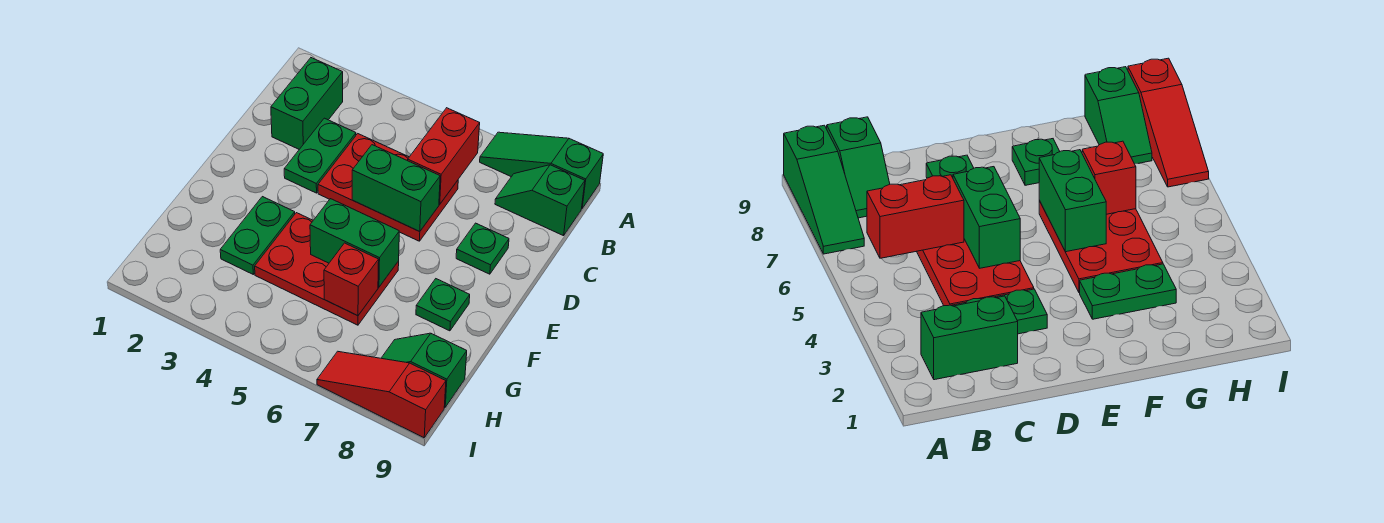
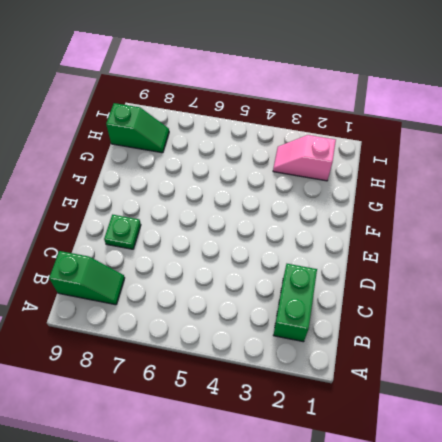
pink slope H2:H3 level 1 top 2 -> none
none -> green slope A7:A9 level 1 top 9
none -> green plate C3:D3 level 1
none -> red plate C4:D6 level 1

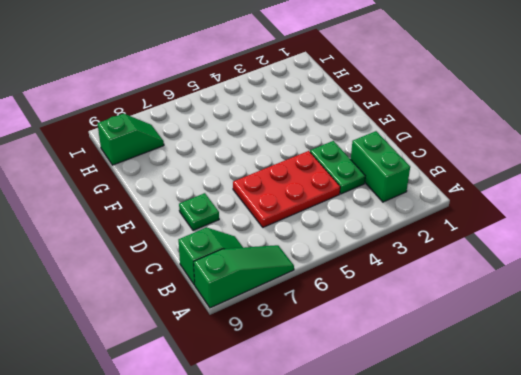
none -> green plate F3:G3 level 1
none -> red plate F4:G6 level 1
none -> green plate F8 level 1

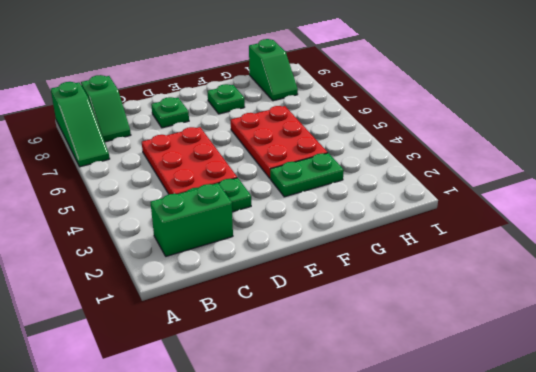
none -> red slope I7:I9 level 1 top 9
none -> red brick B6:C6 level 2
none -> green brick D5:D6 level 2

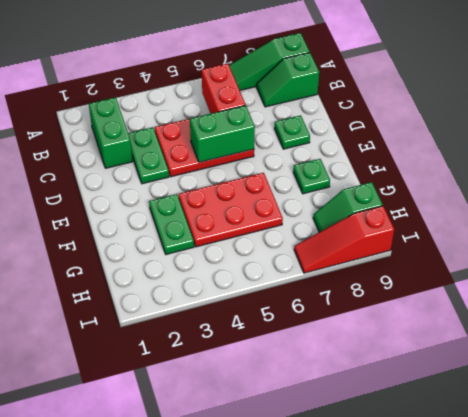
none -> green brick F5:F6 level 2
none -> red brick G6 level 2

